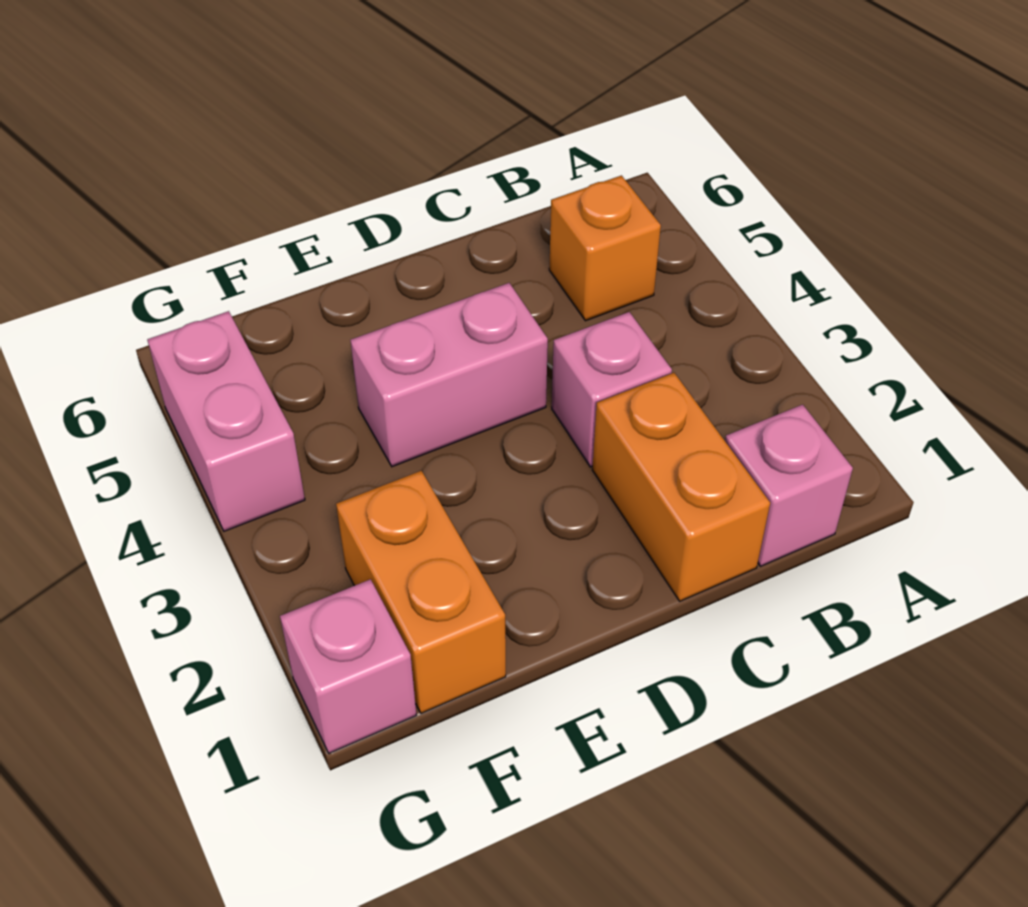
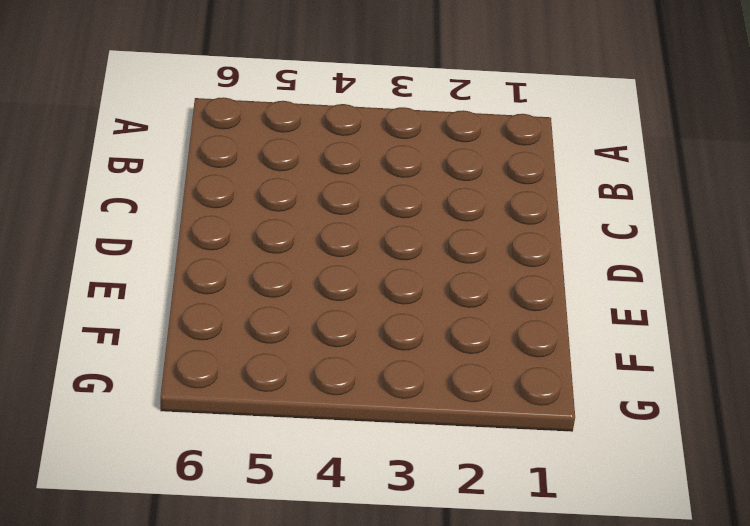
none -> pink brick B1 level 1
none -> orange brick B5 level 1

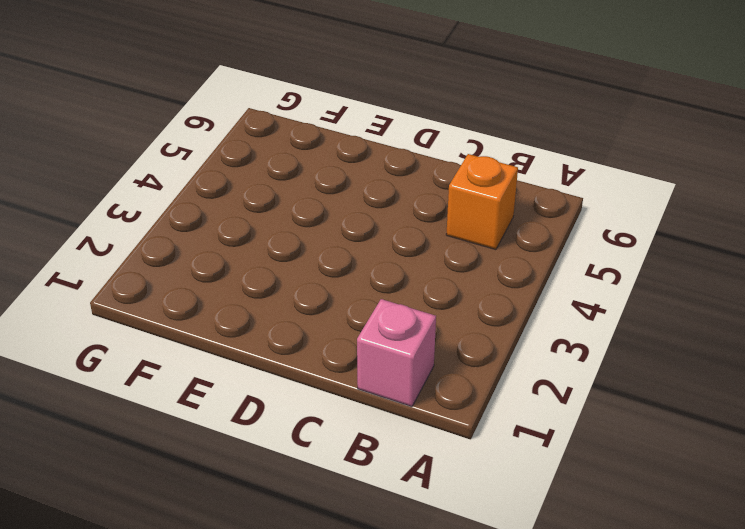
none -> orange brick C1:C2 level 1
none -> pink brick C3 level 1

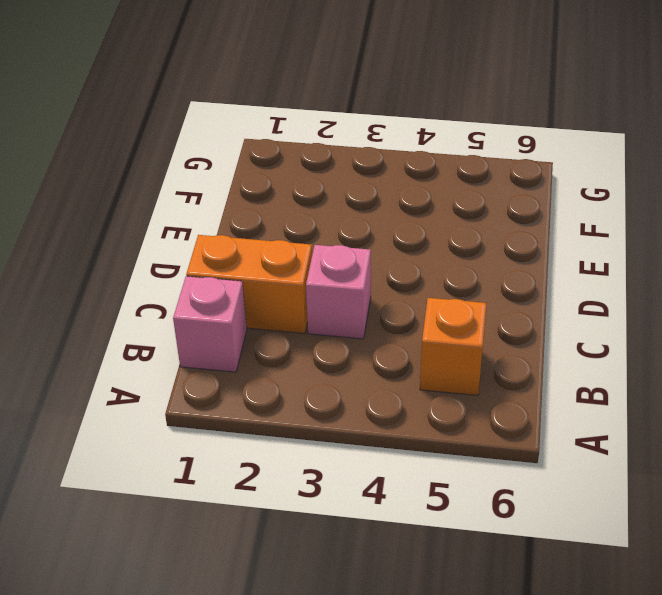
none -> pink brick D4:E4 level 1
none -> orange brick F1:F2 level 1

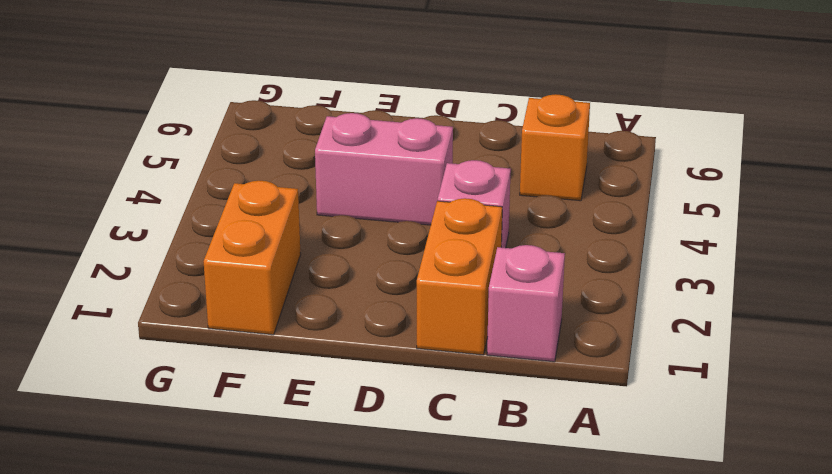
none -> pink brick G1 level 1
none -> pink brick G4:G5 level 1

